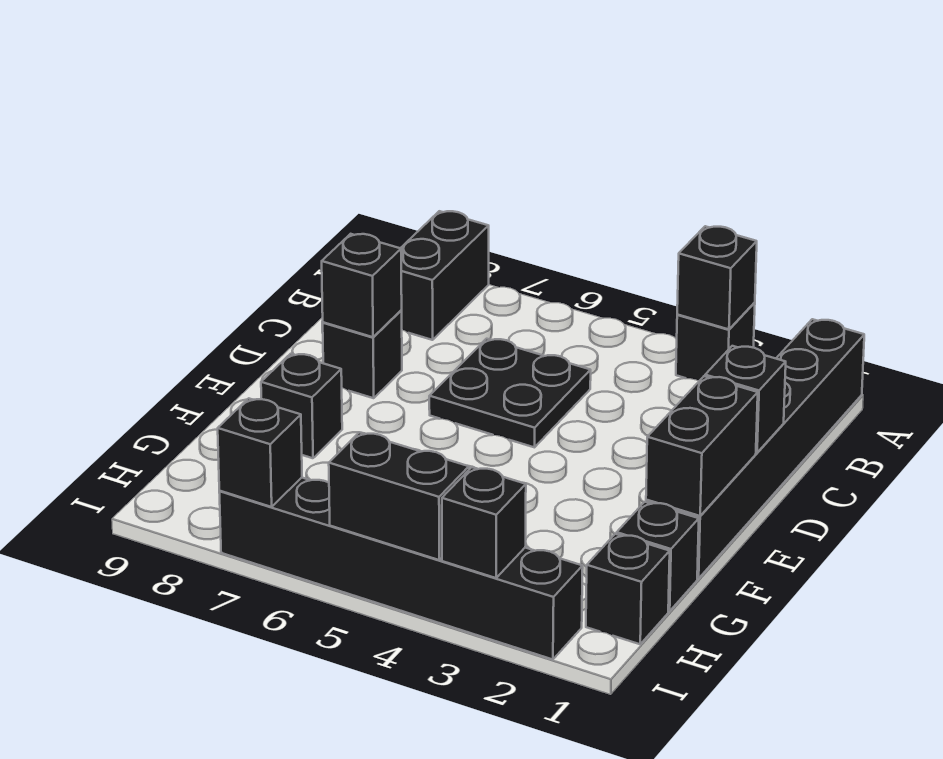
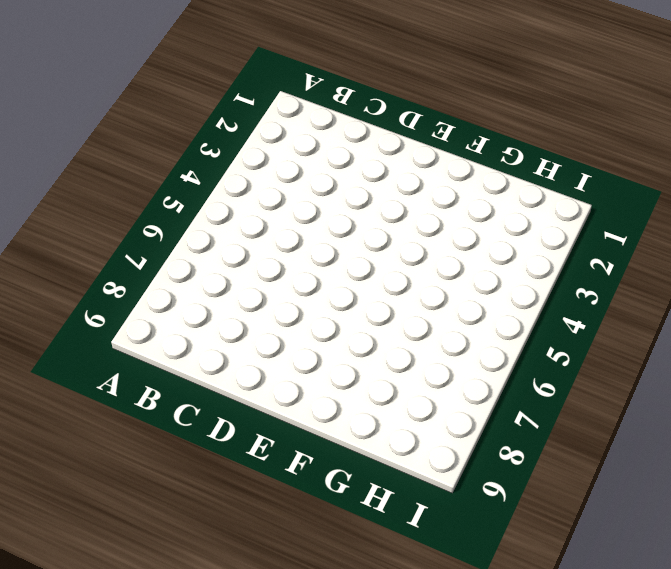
none -> black brick A1:F1 level 1
none -> black brick A3 level 1
none -> black brick A8:B8 level 1

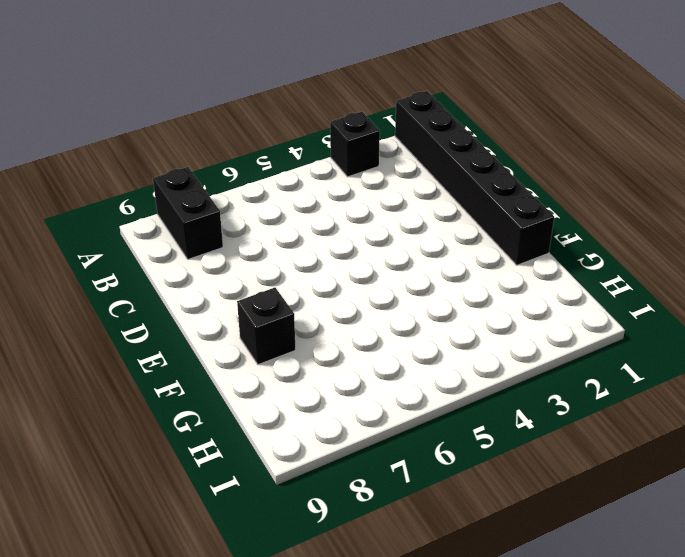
none -> black plate C5:D6 level 1
none -> black brick D8 level 1
none -> black brick G1 level 1

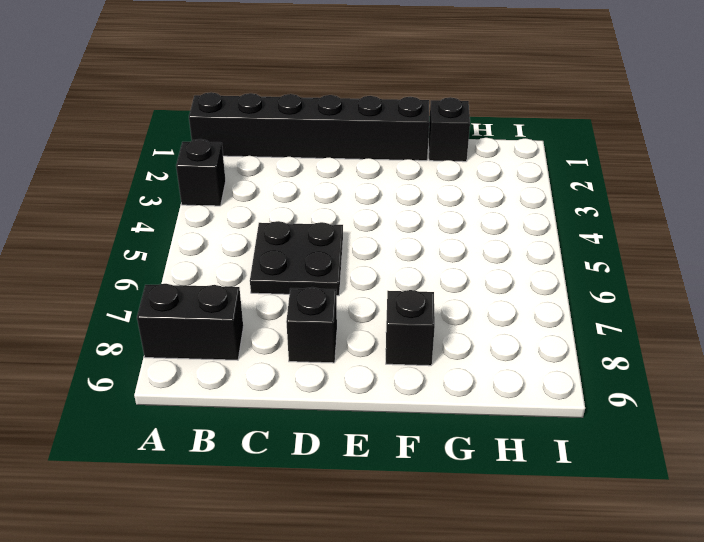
none -> black brick H1 level 1
none -> black brick I2:I7 level 1
none -> black brick A3 level 2

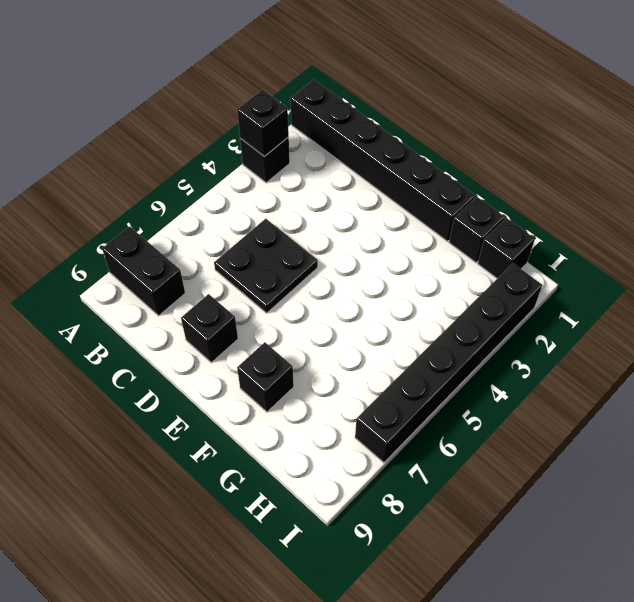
none -> black brick D1 level 2
none -> black brick D8 level 2
none -> black brick E1:F1 level 2

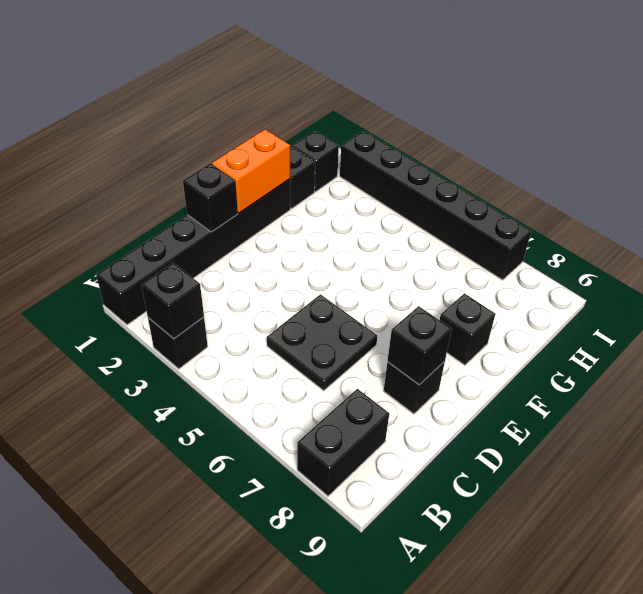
orange brick E1:F1 level 2 -> black brick E1:F1 level 2
none -> black brick I3 level 2
none -> black brick I4:I5 level 2
none -> black brick I7 level 2

